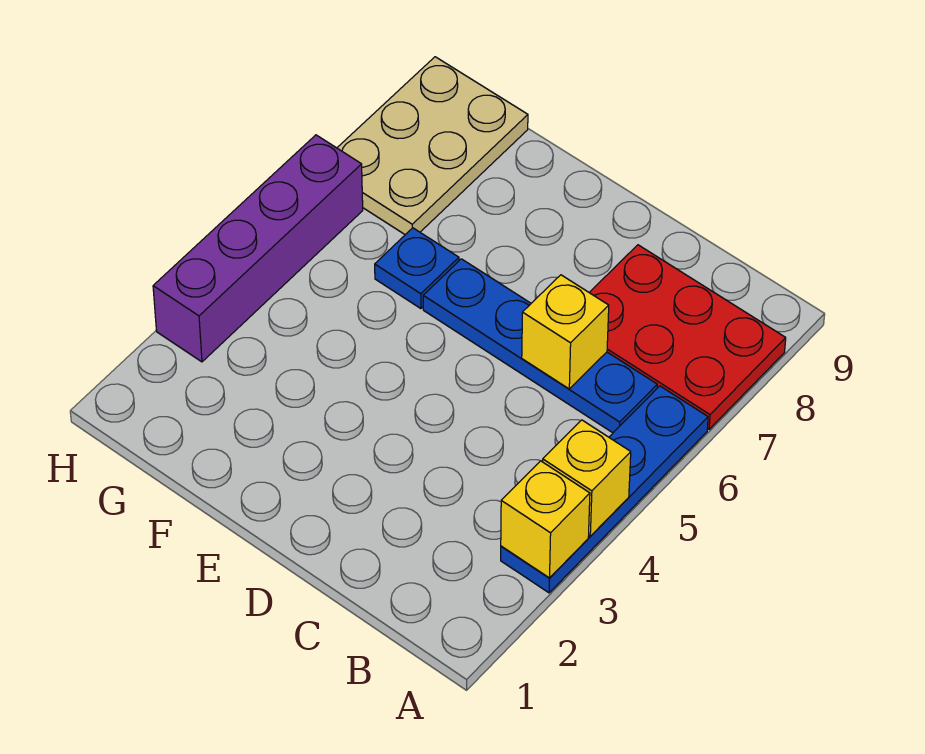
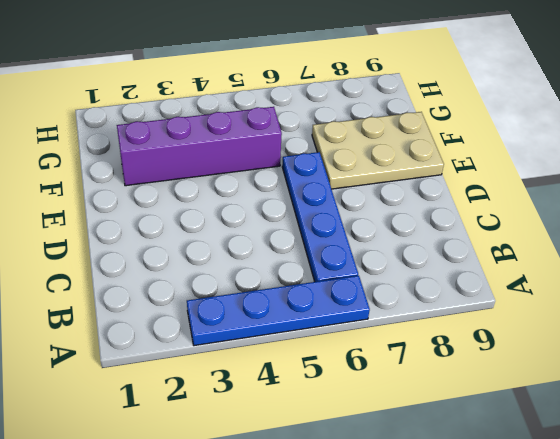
tan plate E7:F9 level 1 -> tan plate G7:H9 level 1
purple brick F2:F5 level 1 -> purple brick H3:H6 level 1
none -> red plate A7:C8 level 1
none -> blue plate F6 level 1

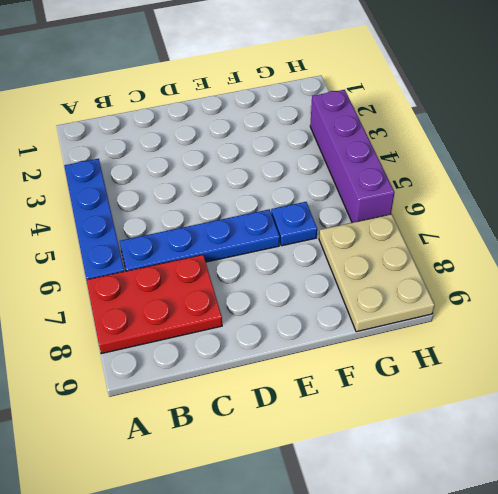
none -> yellow brick A3 level 2
none -> yellow brick A4 level 2

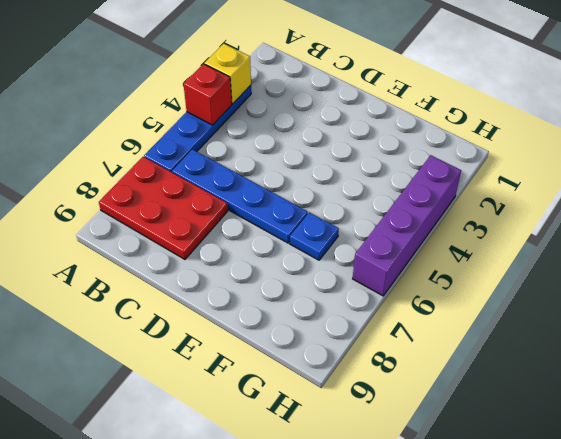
red brick A4 level 2 -> yellow brick A4 level 2
none -> tan plate G7:H9 level 1
none -> yellow brick C6 level 2

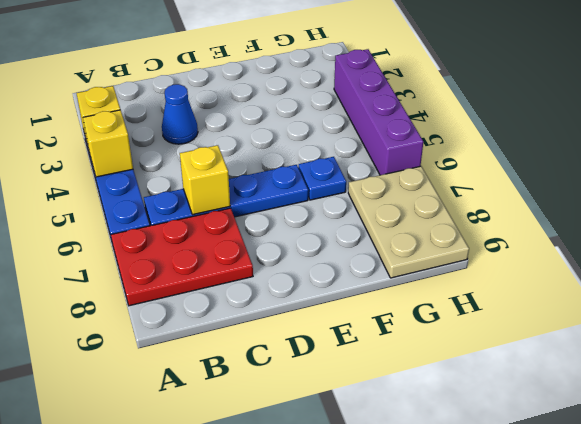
blue cone C3 level 1 -> none

